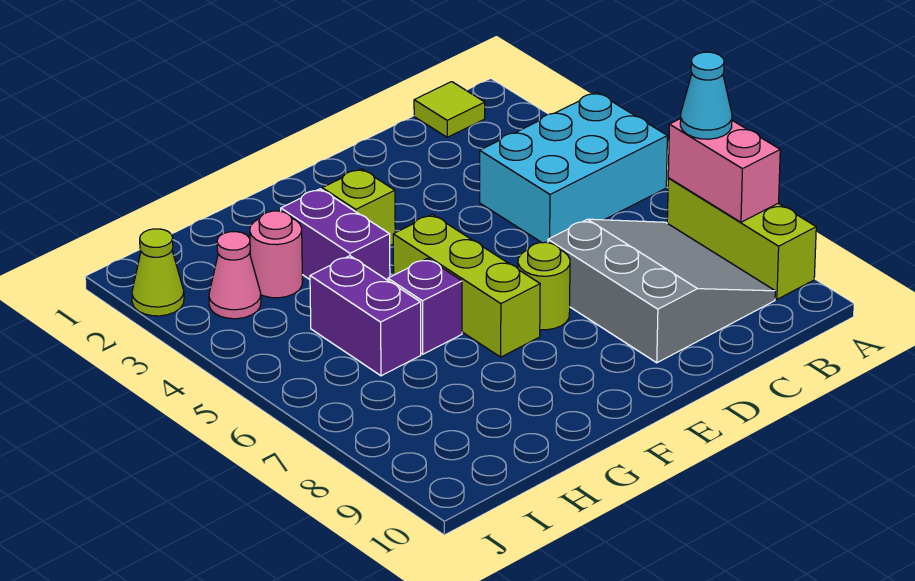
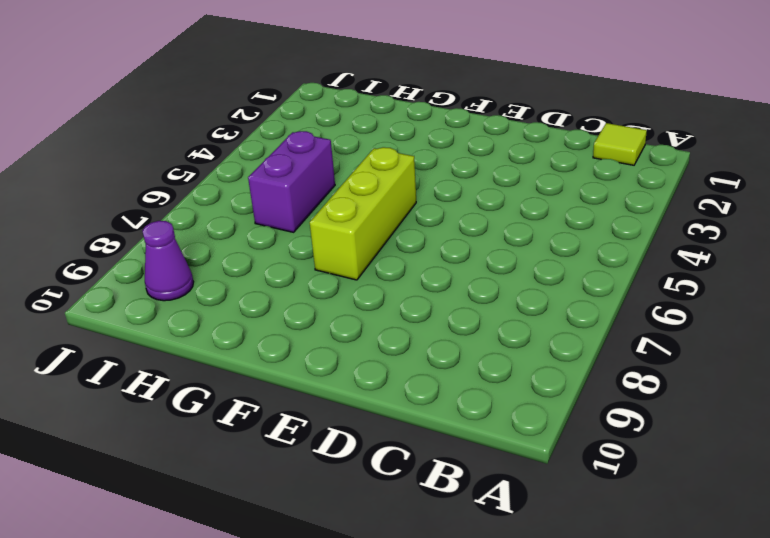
purple cone I9 level 1 -> none
none -> cyan brick A4:C5 level 1
none -> lime brick A7:A9 level 1
none -> grey slope B7:D9 level 1 top D

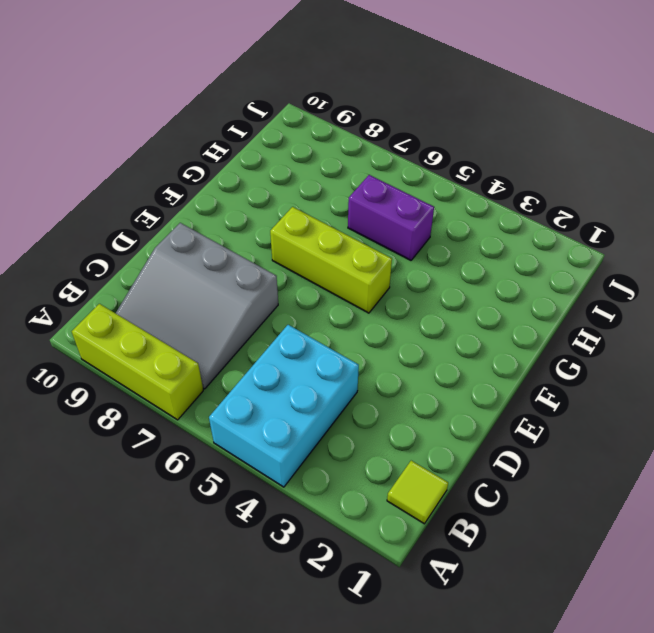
none -> lime round brick E7 level 1
none -> lime brick F3 level 1
none -> purple brick G3:G4 level 1

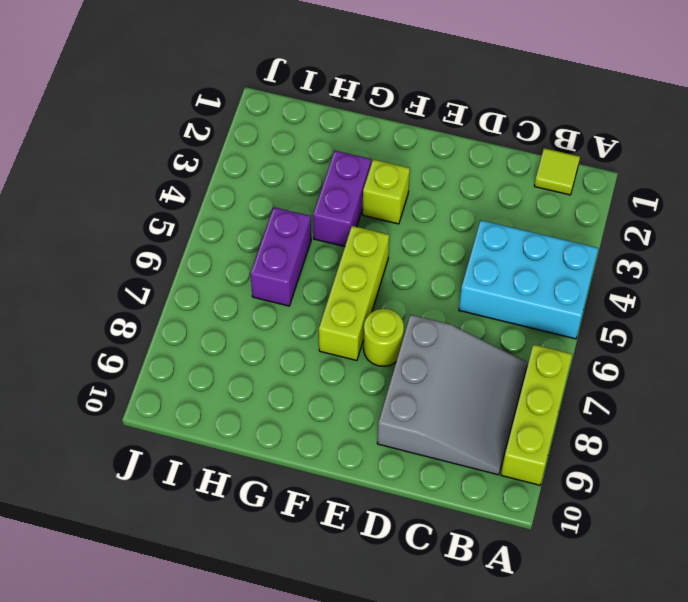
none -> purple brick G6 level 1
none -> pink round brick H3 level 1
none -> pink cone I3 level 1

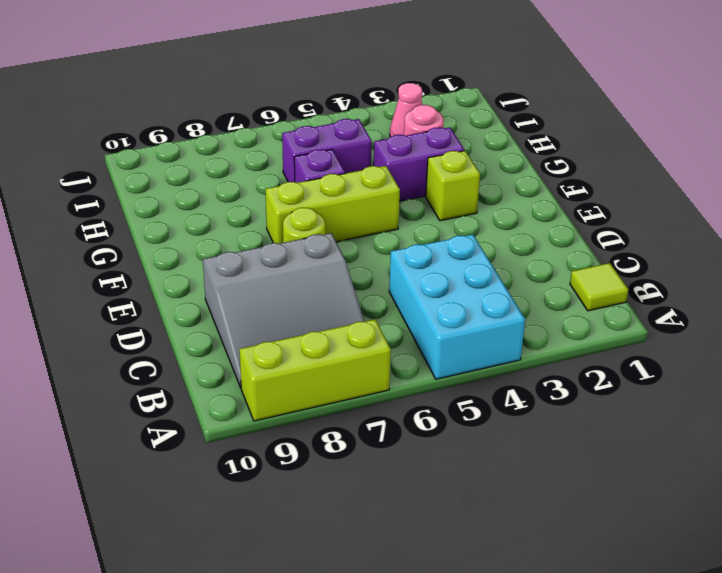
none -> lime cone J2 level 1
none -> pink brick A7:A8 level 2
none -> cyan cone A7 level 3

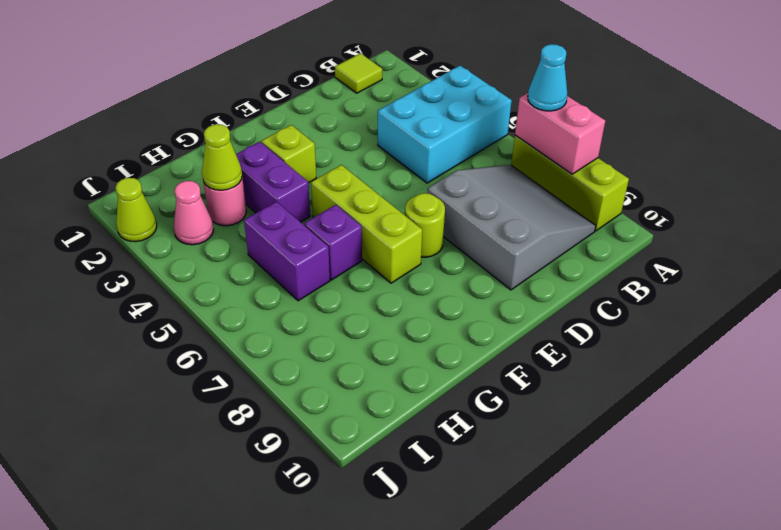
lime cone H3 level 2 -> none

